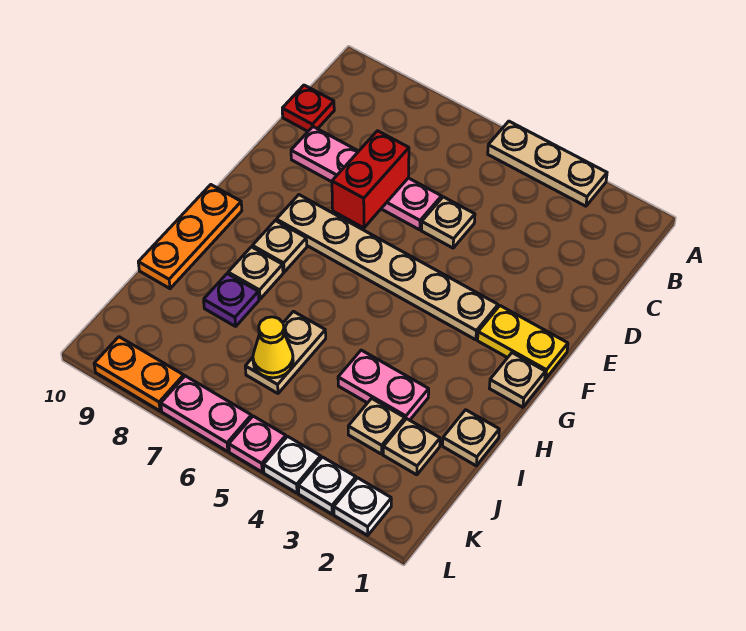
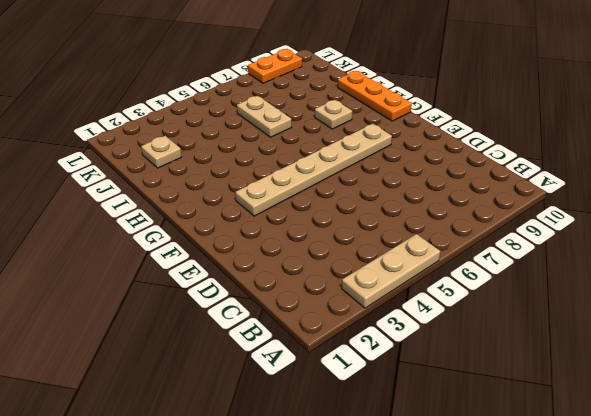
none -> red plate C10 level 1
none -> tan plate D5 level 1
none -> pink plate D6:D9 level 1

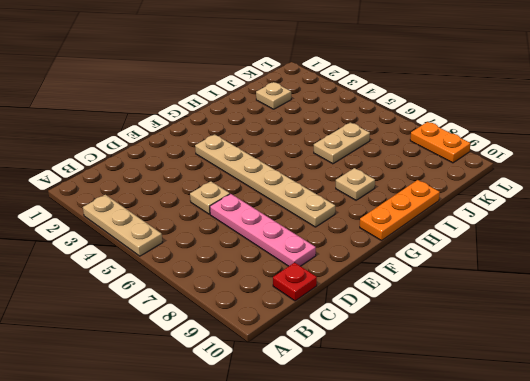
none -> yellow plate F1:F2 level 1
none -> tan plate G1 level 1
none -> tan plate G8 level 1

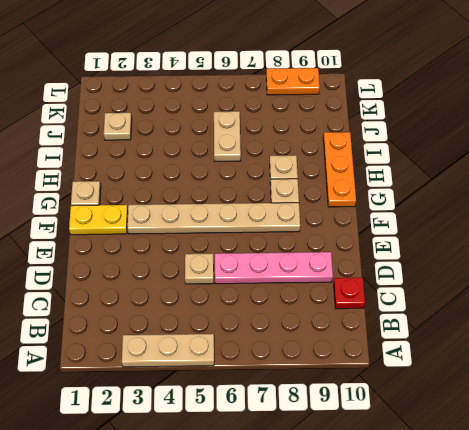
none -> tan plate I1 level 1
none -> pink plate I3:I4 level 1
none -> purple plate I8 level 1

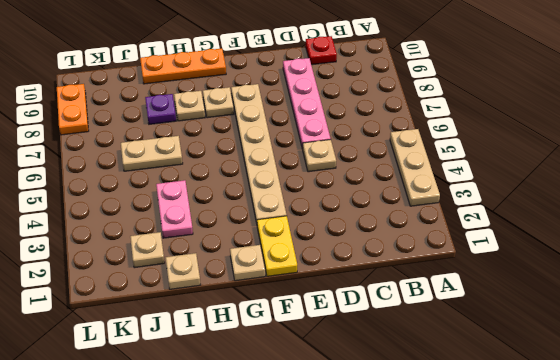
none -> tan plate J3 level 1
none -> white plate L2 level 1
none -> white plate L3 level 1

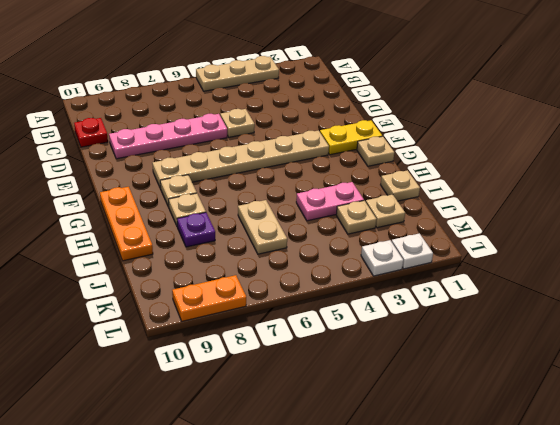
none -> white plate L4 level 1
none -> pink plate L5 level 1
none -> pink plate L6:L7 level 1

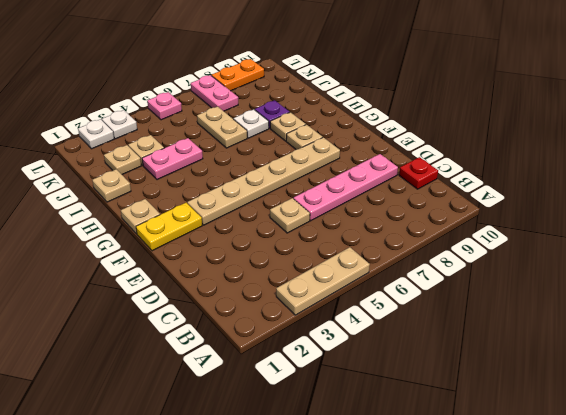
white plate I7 level 1 -> white plate L4 level 1
pink plate K7:L7 level 1 -> pink plate L6:L7 level 1
none -> orange plate G10:I10 level 1
none -> red brick D7:E7 level 2
none -> yellow cone J6 level 2

